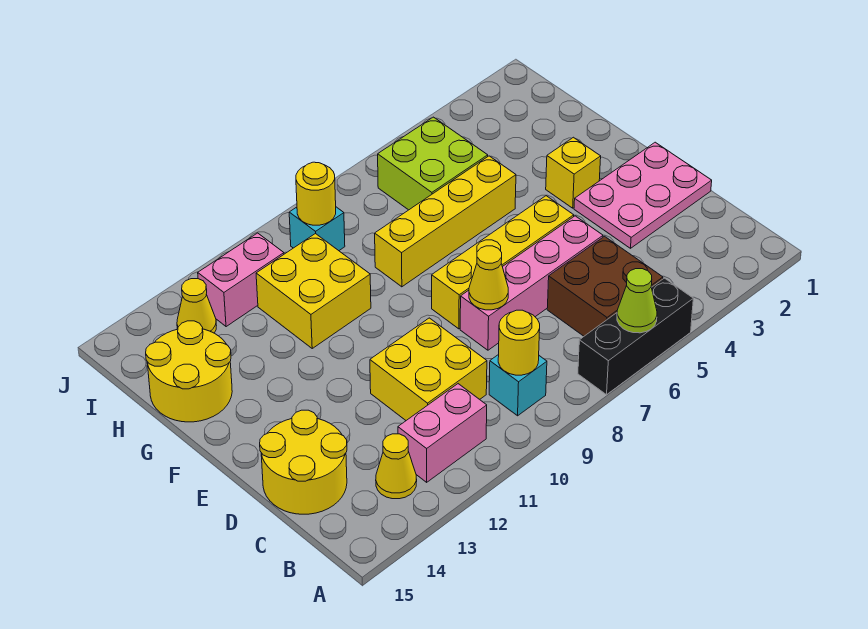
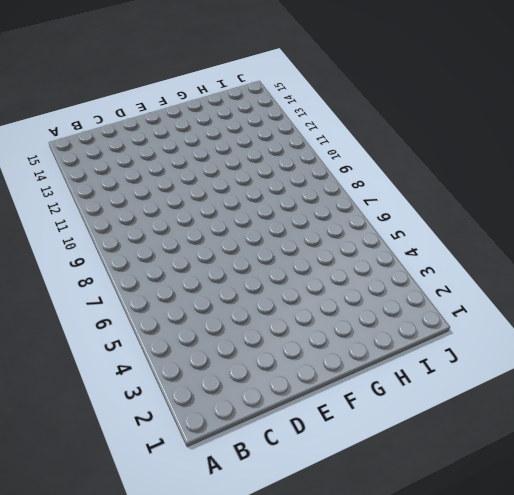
none -> black brick A5:A7 level 1
none -> brown brick B5:C6 level 1
none -> cyan brick B9 level 1

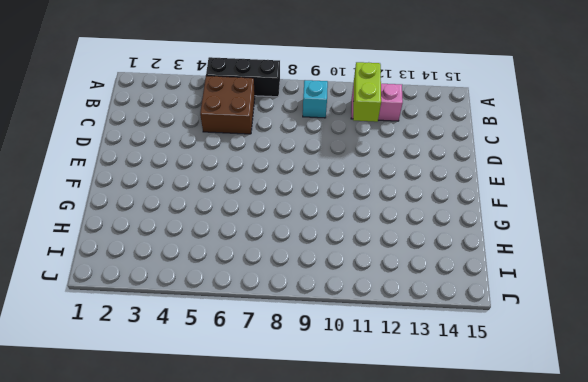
lime brick B11:C11 level 2 -> none
none -> yellow cone B13 level 1
none -> yellow brick C10:D11 level 1
none -> yellow round brick C14:D15 level 1

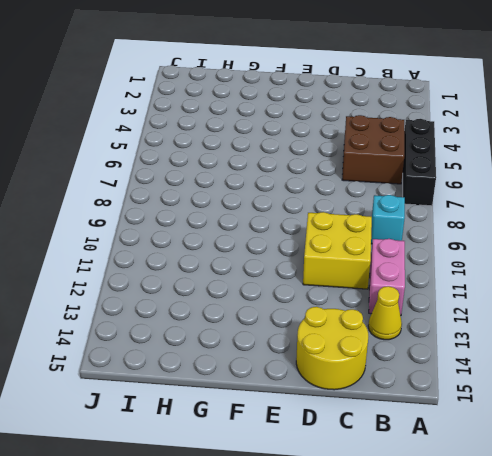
none -> pink plate D1:E3 level 1
none -> pink brick D5:D8 level 1
none -> yellow brick E5:E8 level 1

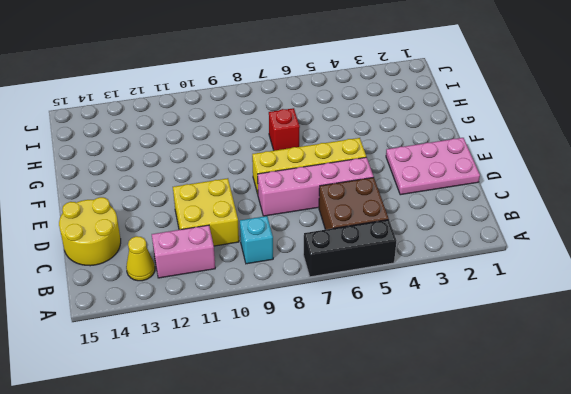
red brick G7 level 1 -> yellow brick G5:G8 level 1
none -> yellow brick F3 level 1
none -> yellow brick G10:H11 level 1
none -> yellow round brick G14:H15 level 1

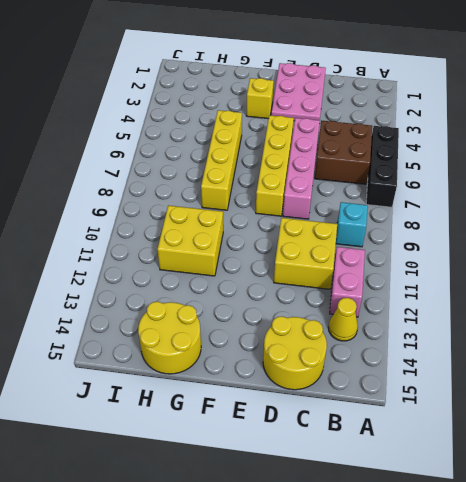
none -> lime brick H5:I6 level 1
none -> cyan brick I9 level 1
none -> pink brick I11:I12 level 1

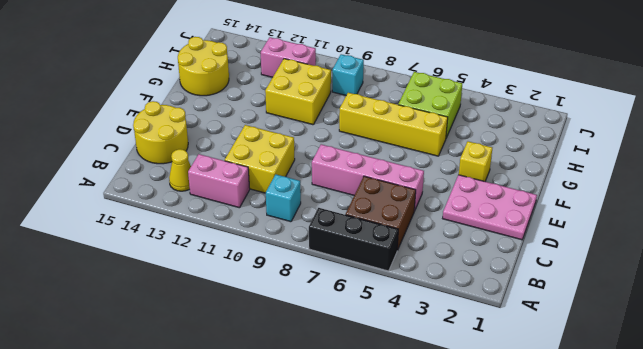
none -> yellow brick E5:E8 level 1
none -> yellow cone I13 level 1
none -> lime cone A6 level 2

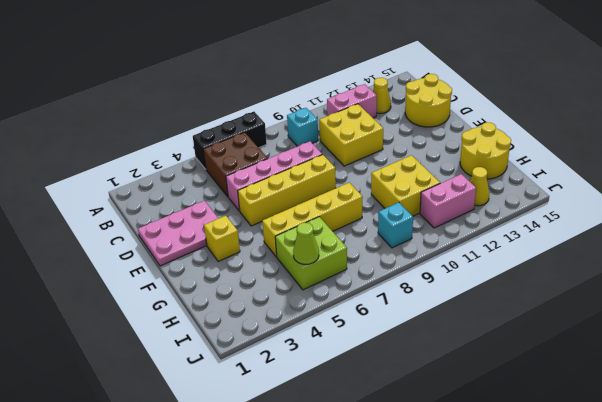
lime cone I5 level 2 -> lime cone A6 level 2
none -> yellow round brick B9 level 2
none -> yellow cone D8 level 2
none -> yellow round brick I9 level 2

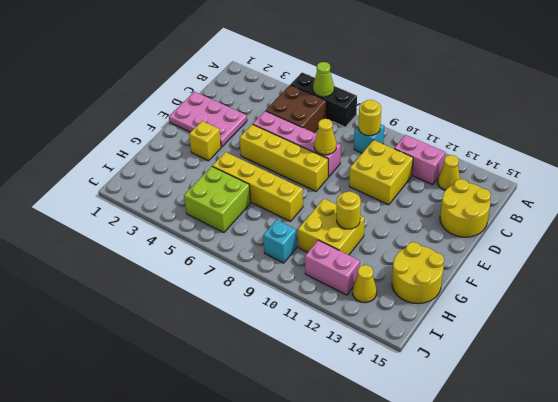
yellow round brick G11 level 2 -> yellow round brick I9 level 2

